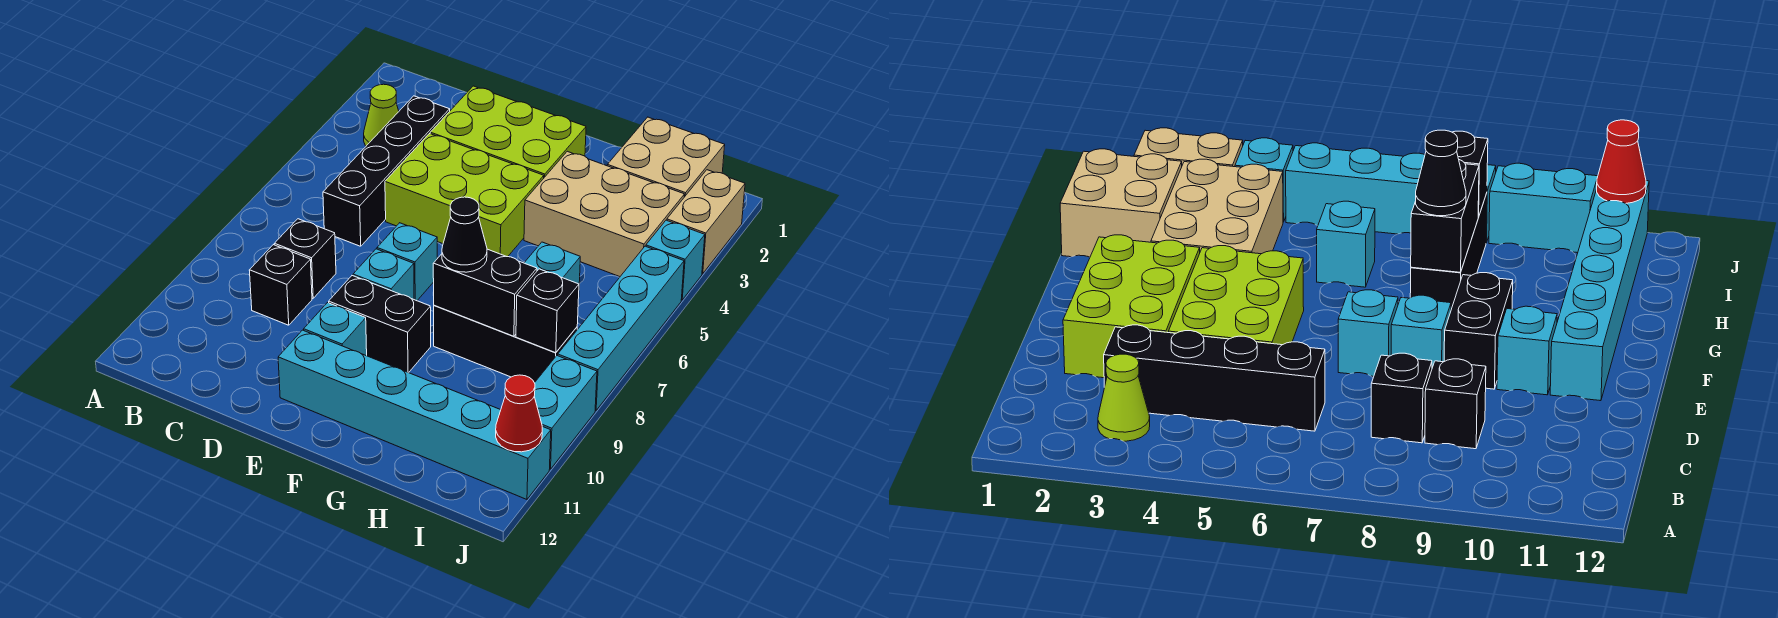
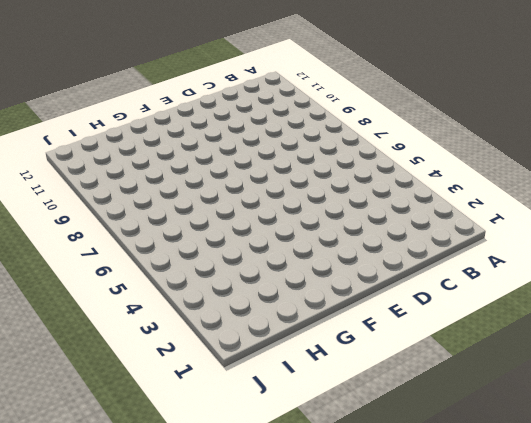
none -> lime cone B3 level 1
none -> black brick C3:C6 level 1
none -> black brick C8 level 1

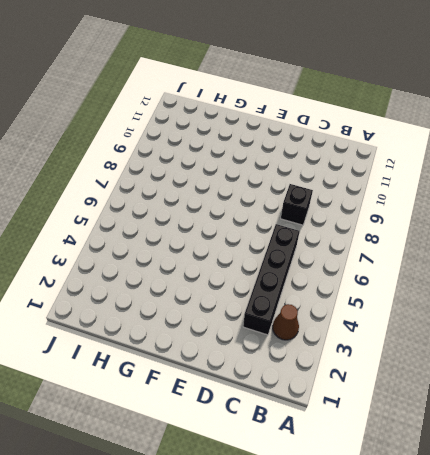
brown cone B3 level 1 -> lime cone B3 level 1
none -> black brick C9 level 1
none -> lime brick D2:F3 level 1
none -> lime brick D4:F5 level 1

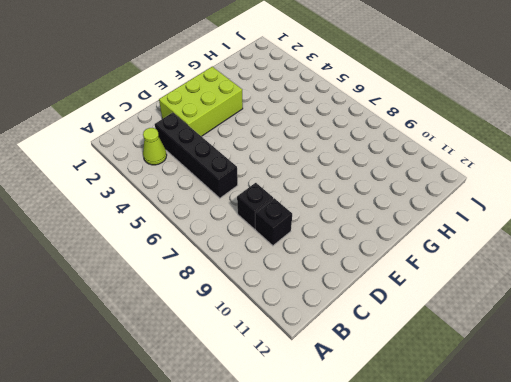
none -> lime brick D4:F5 level 1
none -> cyan brick E7 level 1
none -> cyan brick E8 level 1

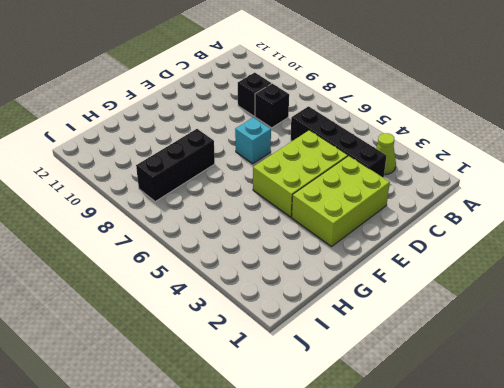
none -> cyan brick E8 level 1
none -> black brick E9:F9 level 1
none -> cyan brick E10 level 1

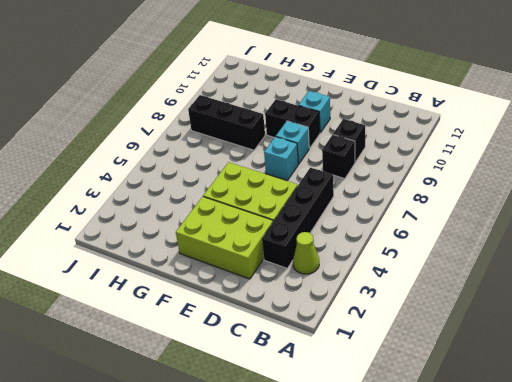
none -> cyan brick E11:J11 level 1
none -> tan brick G3:I4 level 1
none -> tan brick H1:I2 level 1

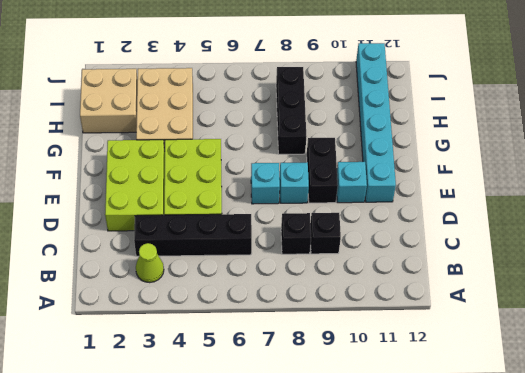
none -> cyan brick H6 level 1
none -> tan brick J2:J3 level 1
none -> cyan brick J4 level 1

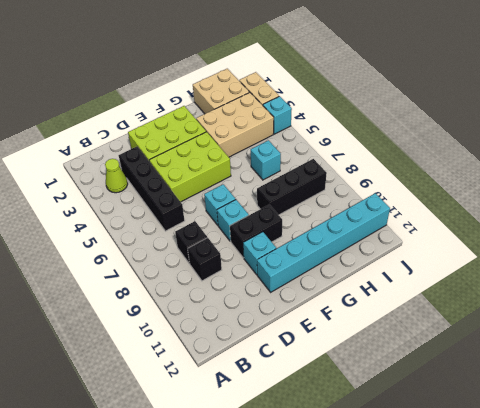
none -> cyan brick J5:J8 level 1
none -> cyan brick J9:J10 level 1
none -> black brick G8:H8 level 2

